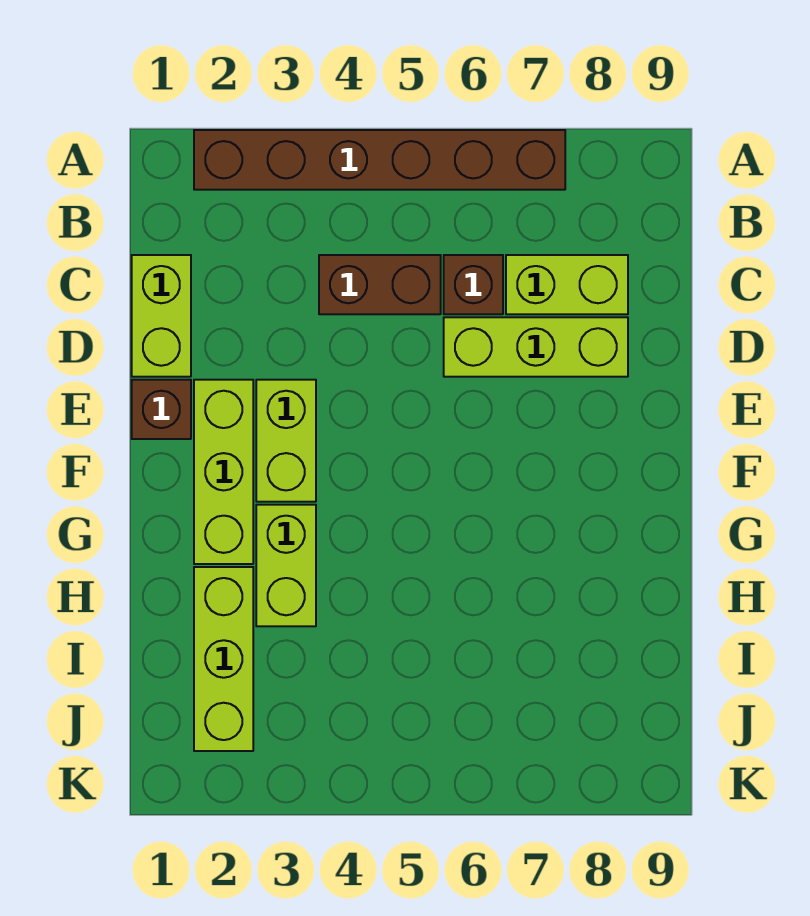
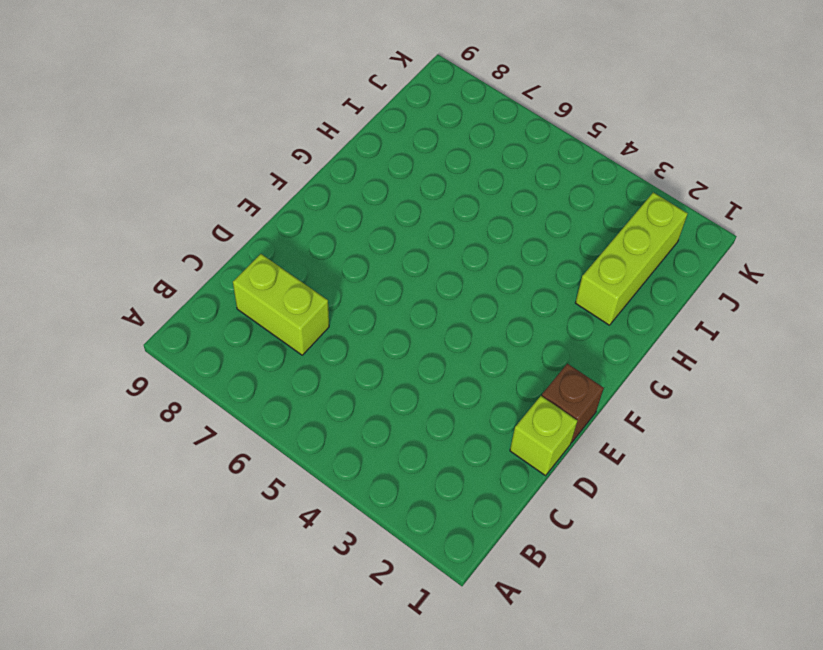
lime brick D1 level 1 -> lime brick C1:D1 level 1
none -> brown brick A2:A7 level 1
none -> brown brick C4:C5 level 1

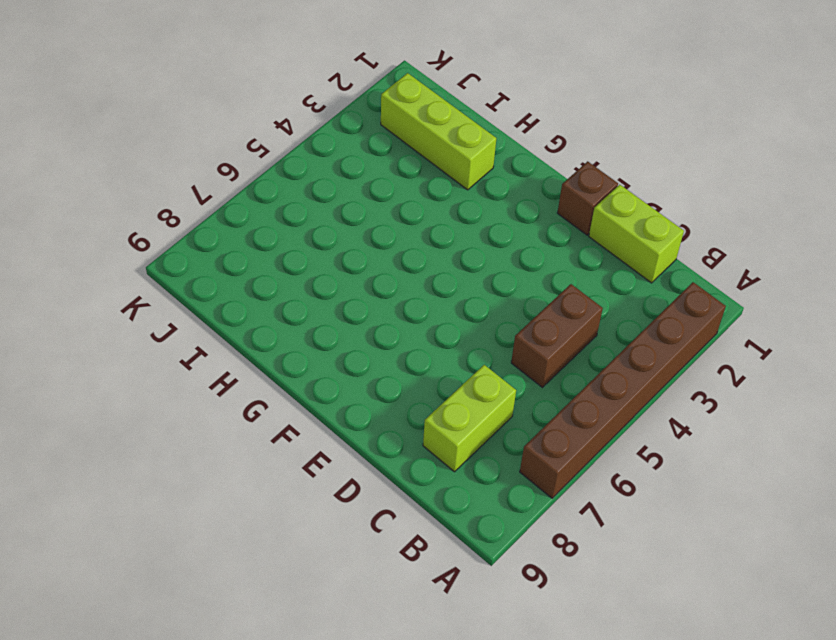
none -> brown brick C6 level 1
none -> lime brick D6:D8 level 1

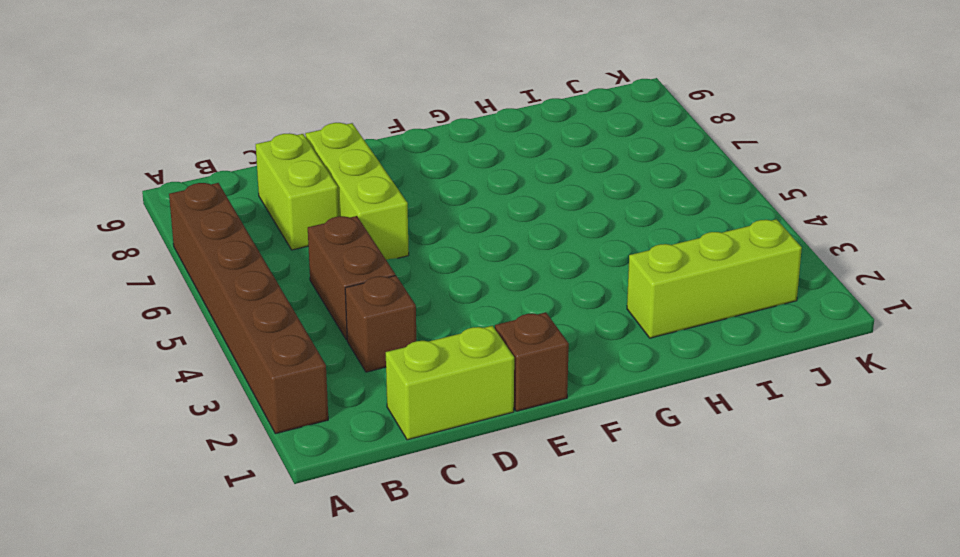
brown brick C3 level 1 -> brown brick C6 level 1
none -> lime brick E2:G2 level 1
none -> lime brick E3:F3 level 1

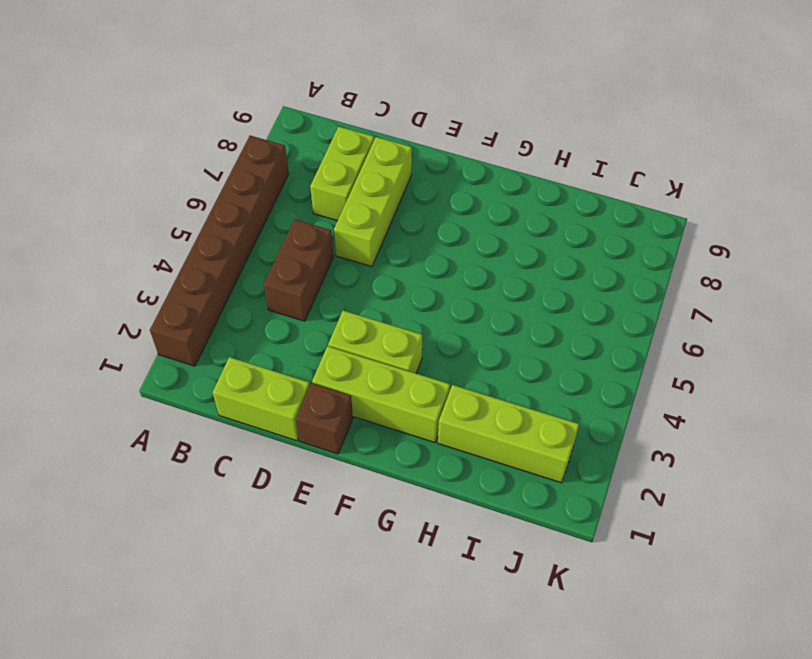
none -> brown brick C6 level 1
none -> lime brick G3:H3 level 1

